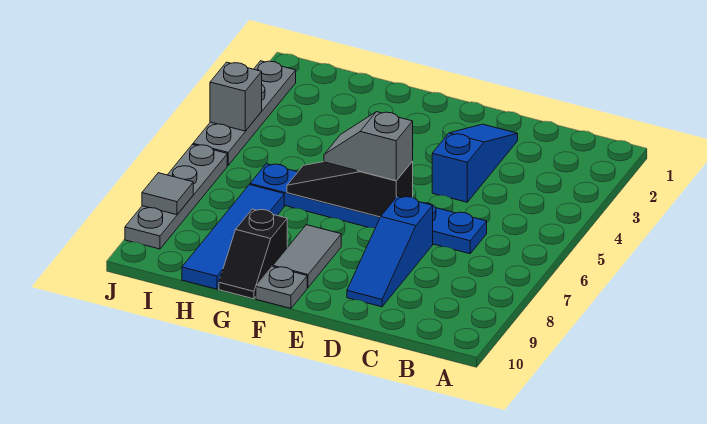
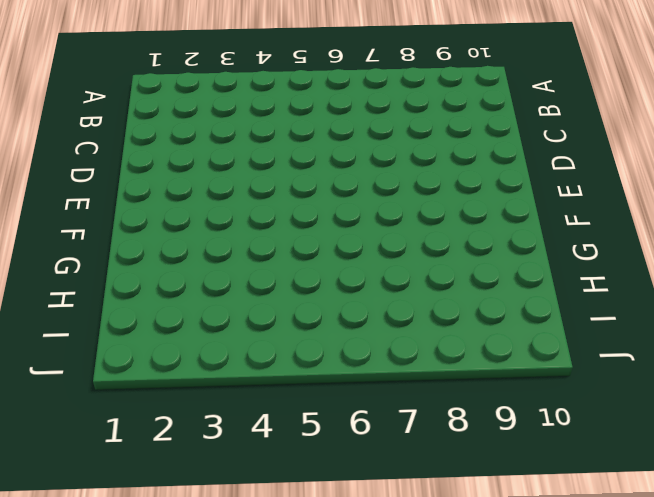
none -> blue plate C6:H6 level 1
none -> blue slope D2:D4 level 1 top 4
none -> blue slope D7:D9 level 1 top 7

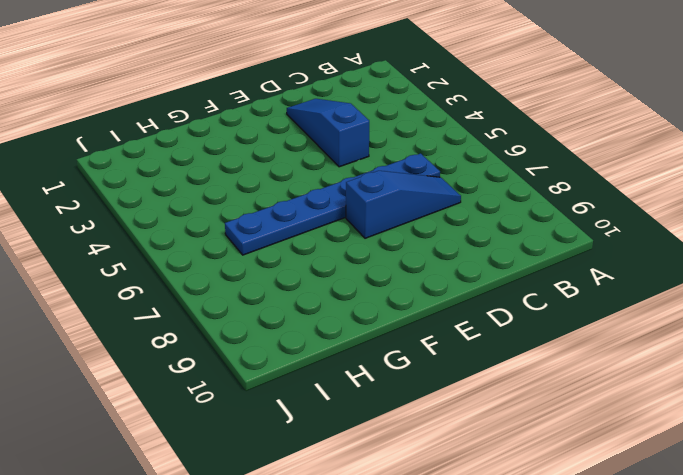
blue slope C7:E7 level 1 top E -> blue slope D7:D9 level 1 top 7
none -> grey tile F8:F9 level 1
none -> grey plate F10 level 1
none -> black slope G9:G10 level 1 top 9

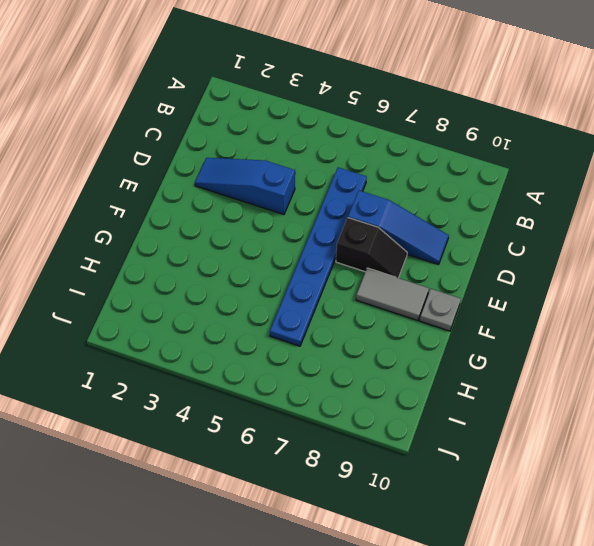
black slope E7:E8 level 1 top 7 -> black slope G9:G10 level 1 top 9
none -> blue tile H7:H10 level 1
none -> grey plate J2:J5 level 1
none -> grey plate J6:J9 level 1

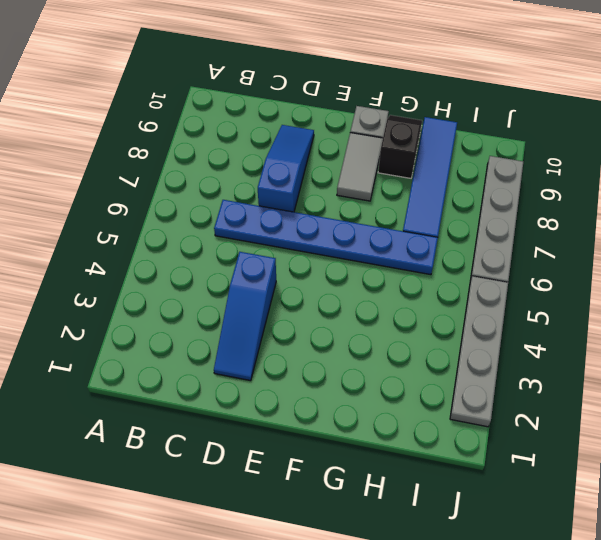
none -> black slope E6:G6 level 2 top E
none -> grey brick J4 level 2
none -> grey tile J8 level 2

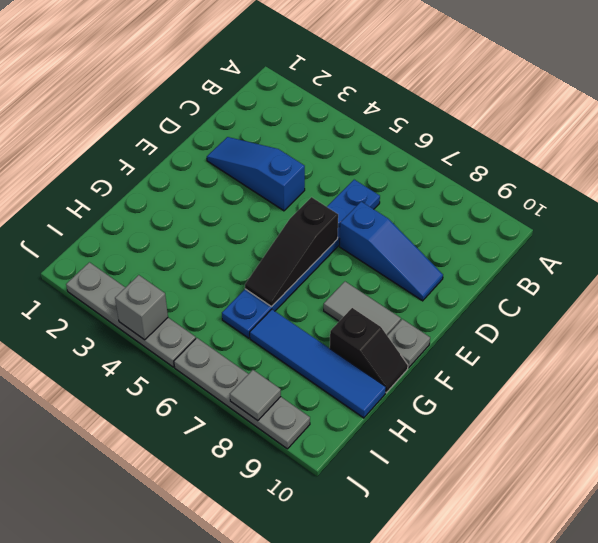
none -> grey slope E6:F6 level 3 top E

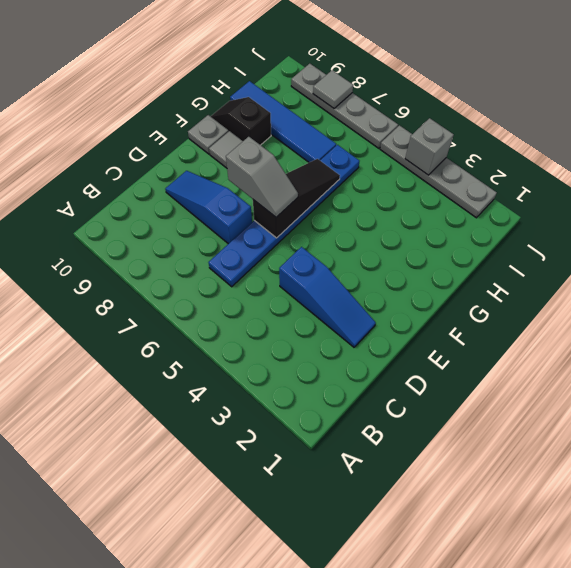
grey slope E6:E7 level 3 top 7 -> grey slope E6:F6 level 3 top E

